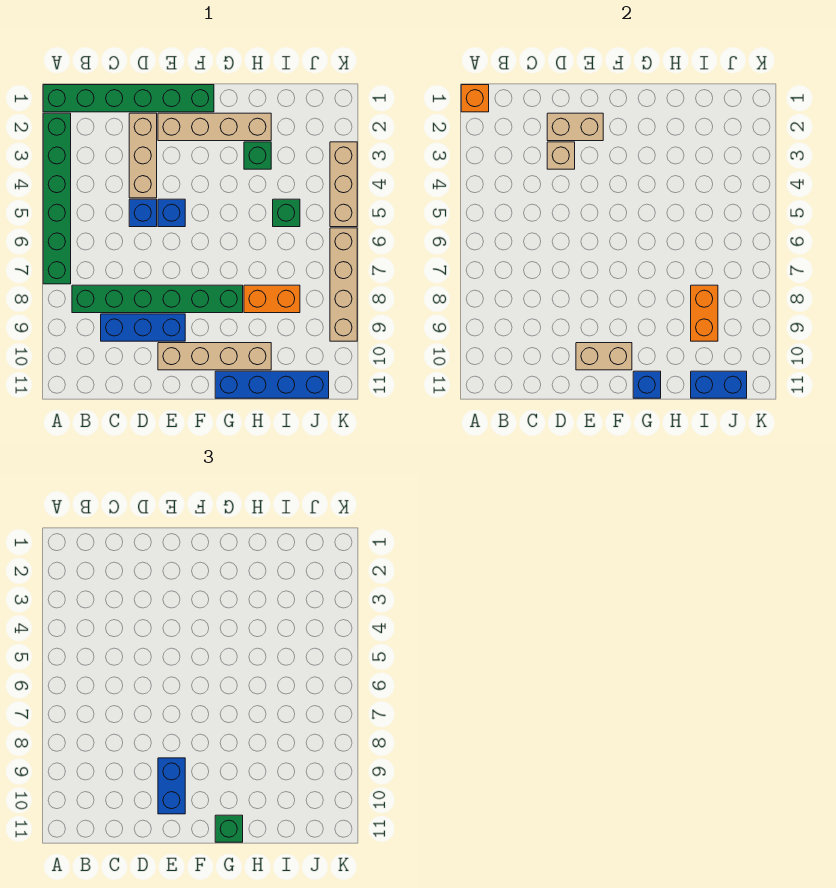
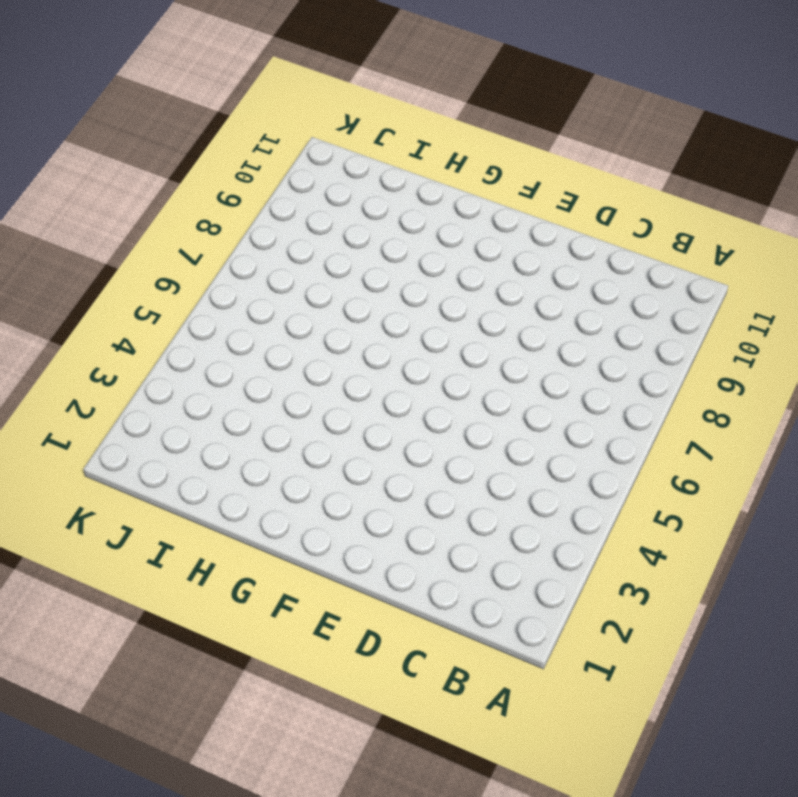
none -> green brick A1:F1 level 1
none -> green brick A2:A7 level 1
none -> green brick B8:G8 level 1

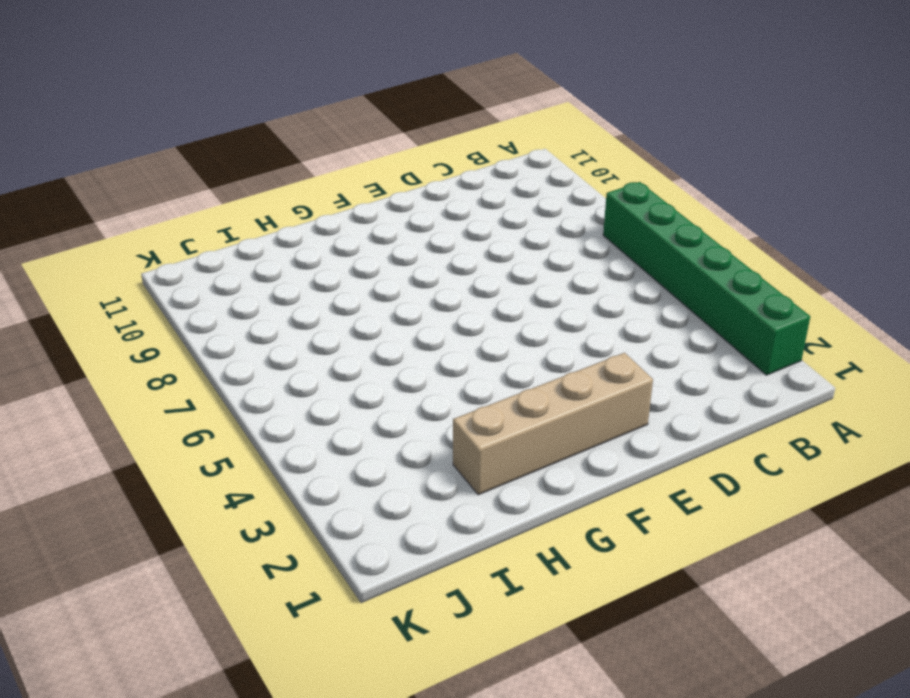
none -> green brick A1:F1 level 1
none -> green brick B8:G8 level 1
none -> blue brick C9:E9 level 1

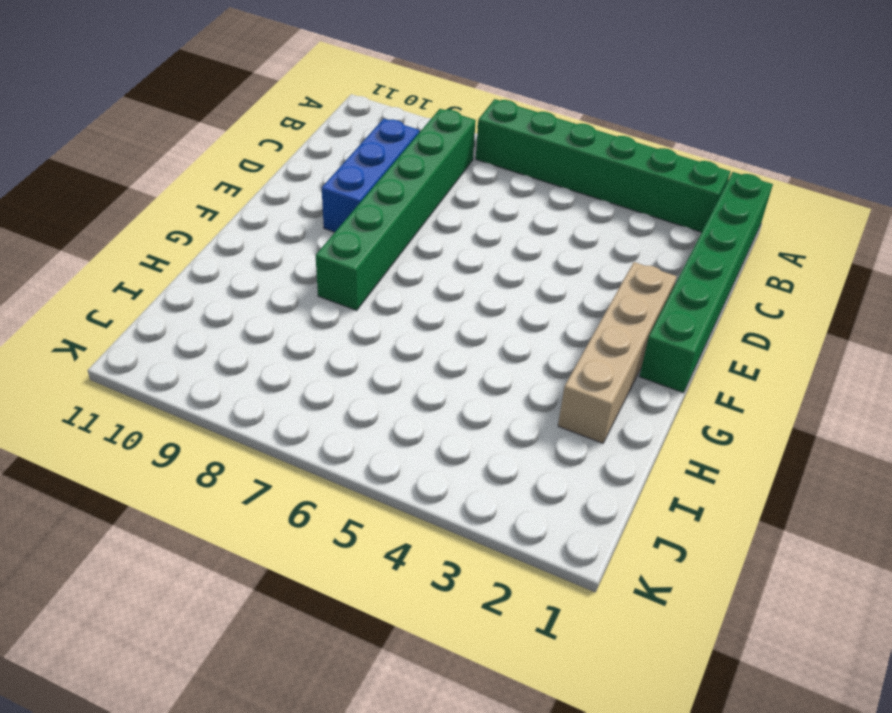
none -> tan brick D2:D4 level 1
none -> blue brick D5 level 1
none -> blue brick E5 level 1

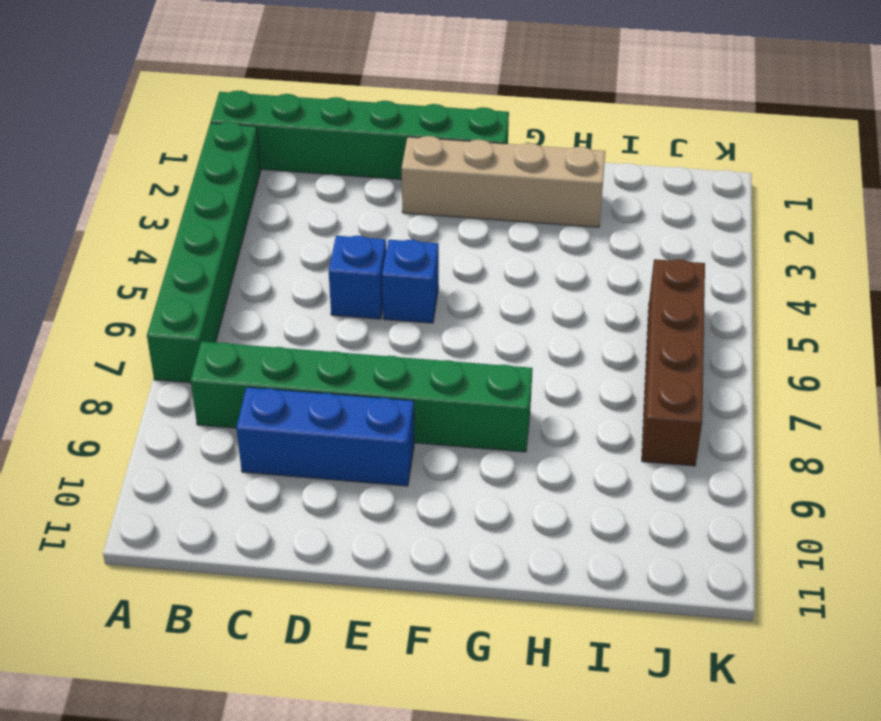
brown brick J5:J8 level 1 -> none
none -> tan brick D2:D4 level 1
none -> tan brick E10:H10 level 1
none -> blue brick G11:J11 level 1

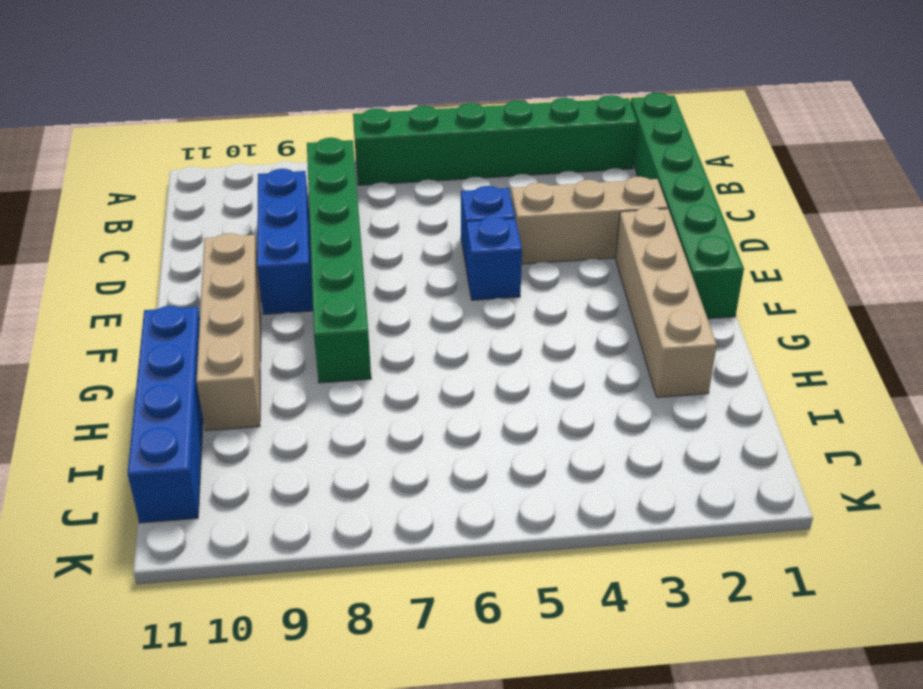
none -> green brick H3 level 1
none -> orange brick H8:I8 level 1
none -> green brick I5 level 1

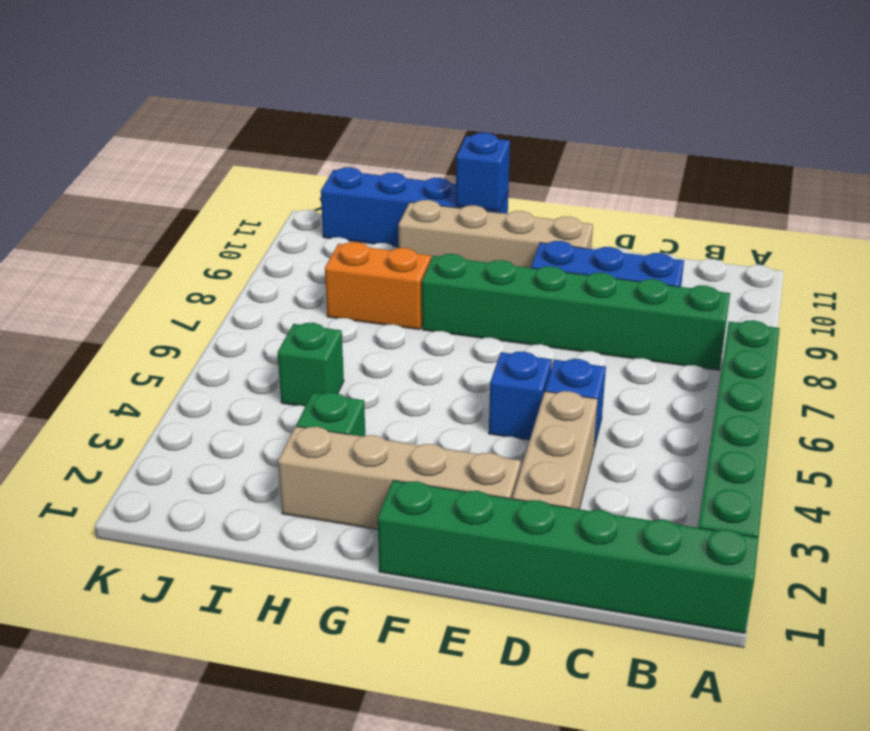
none -> tan brick K3:K5 level 1
none -> tan brick K6:K9 level 1
none -> orange brick A1 level 2

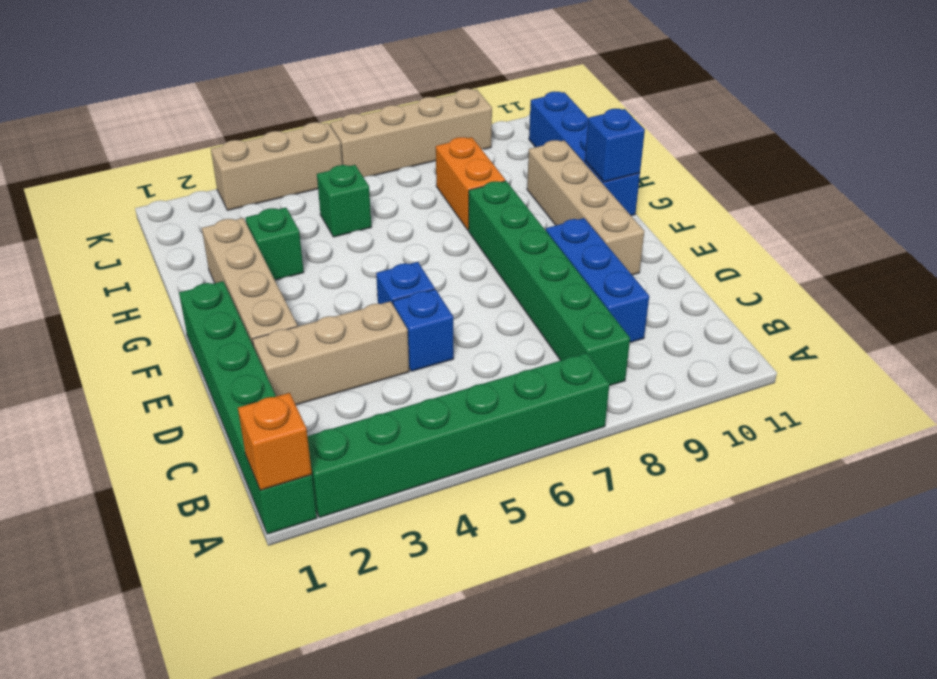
none -> tan brick D2:E2 level 2
none -> tan brick D3 level 2
none -> tan brick E10:F10 level 2

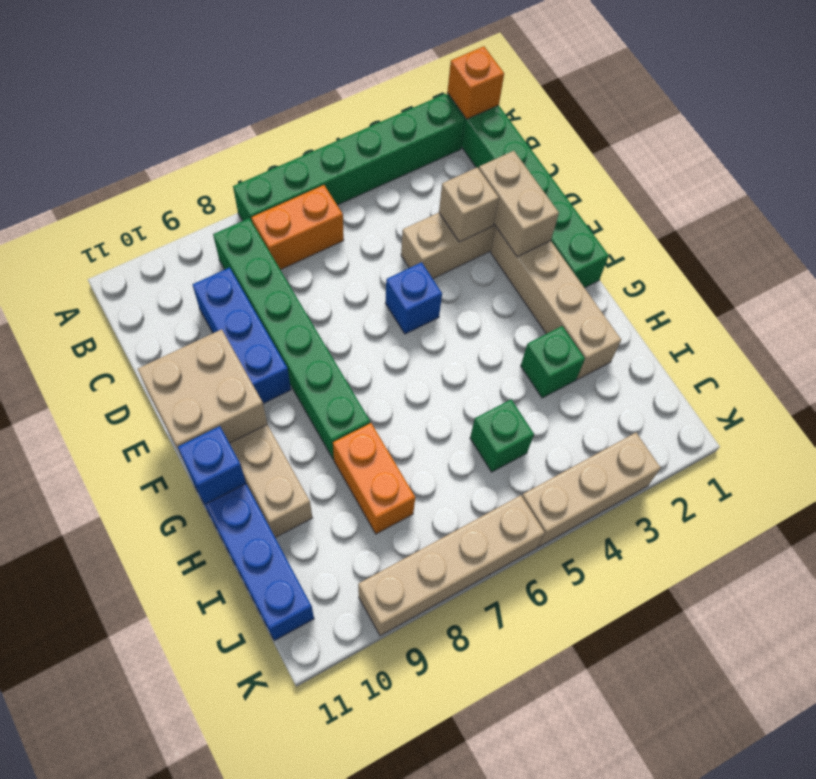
orange brick B6:B7 level 1 -> orange brick I8:I9 level 2
tan brick E10:F11 level 2 -> tan brick E10:F10 level 2
none -> blue brick D5 level 1
none -> blue brick I11:J11 level 2
none -> blue brick E9:E10 level 3

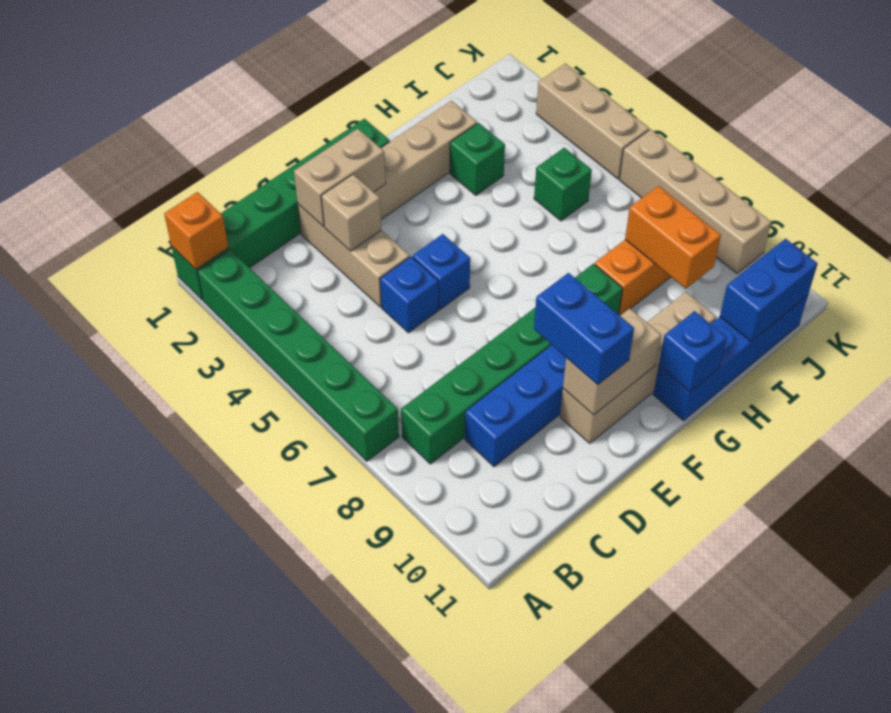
none -> green brick G11 level 3

